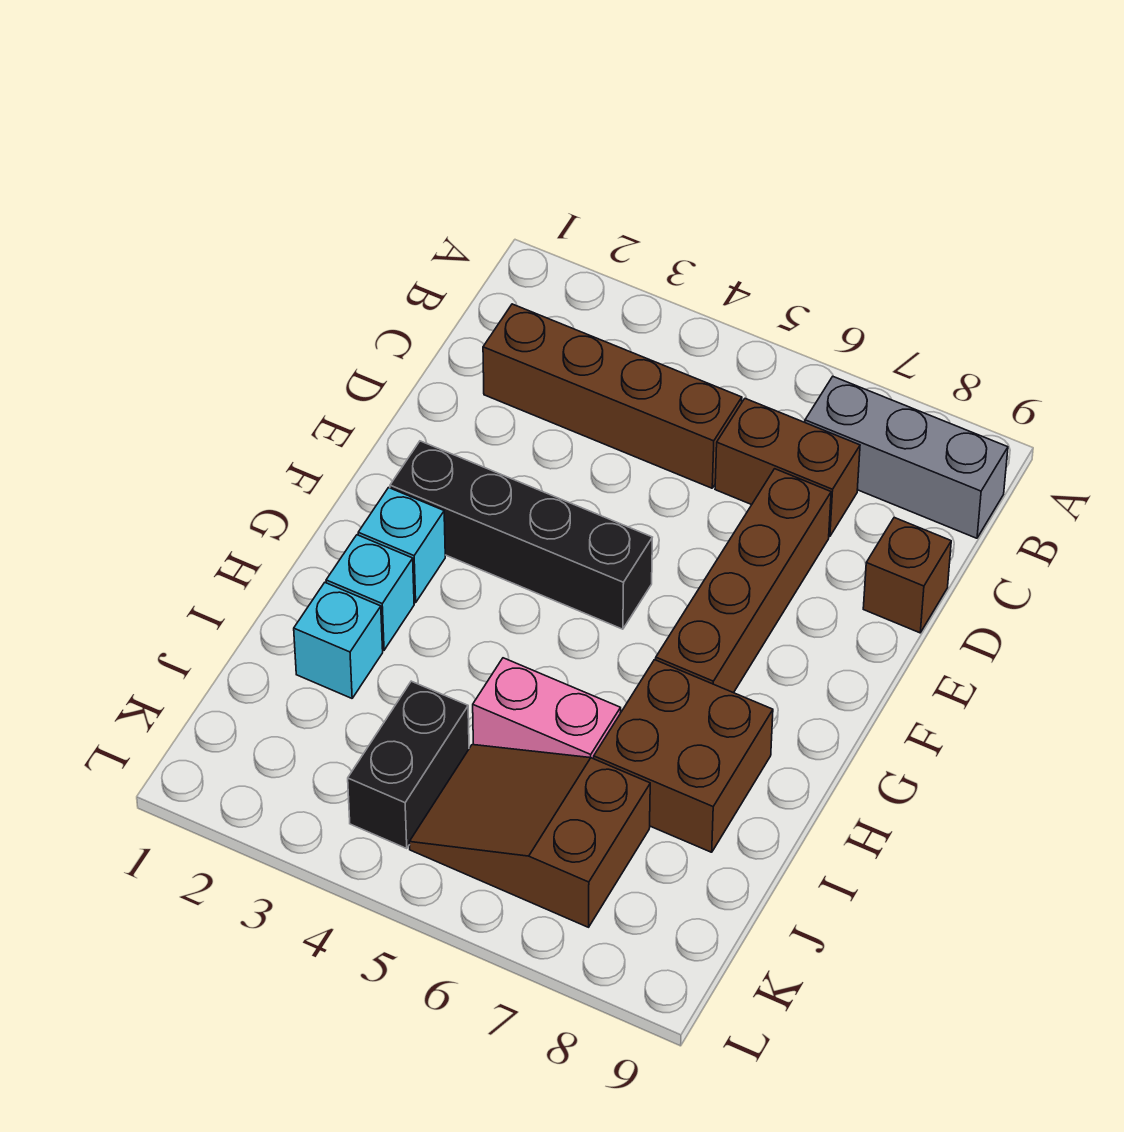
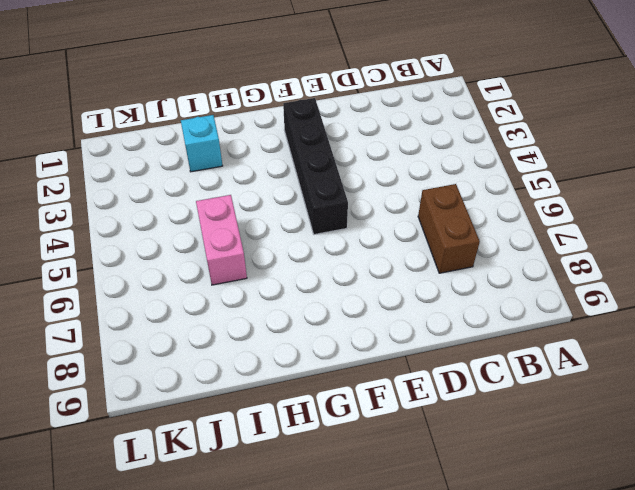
none -> grey brick B7:B9 level 1
none -> brown brick C2:C5 level 1
none -> brown brick D7:G7 level 1

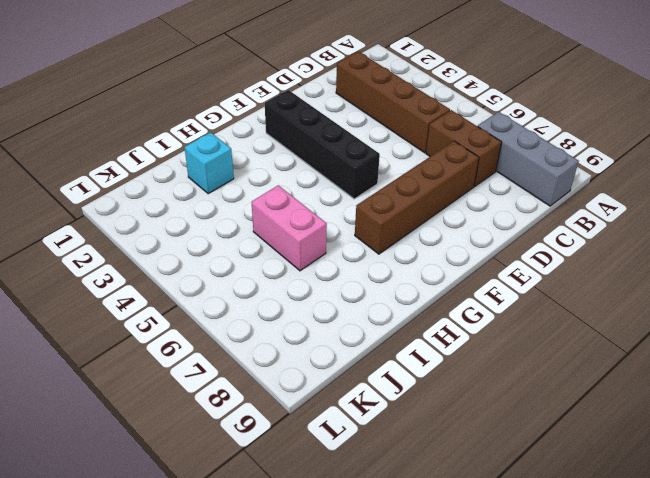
none -> brown brick D9 level 1
none -> cyan brick G2 level 1
none -> cyan brick H2 level 1

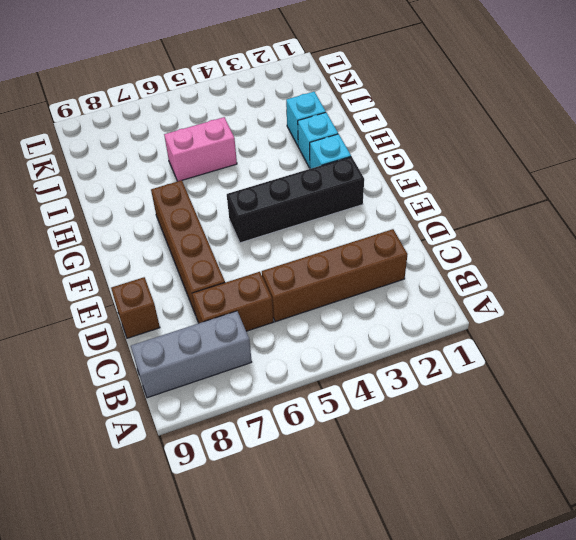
none -> brown brick H7:I8 level 1
none -> black brick J4:K4 level 1
none -> brown slope J5:K7 level 1 top 7

